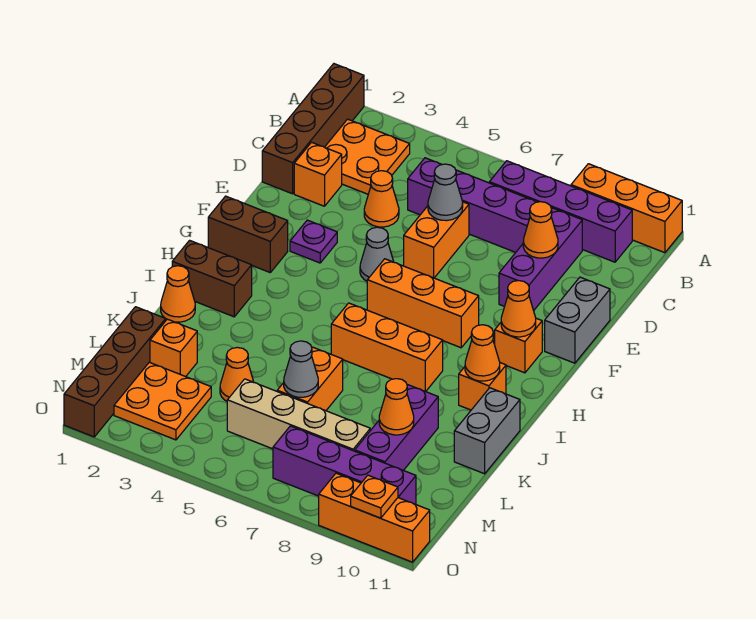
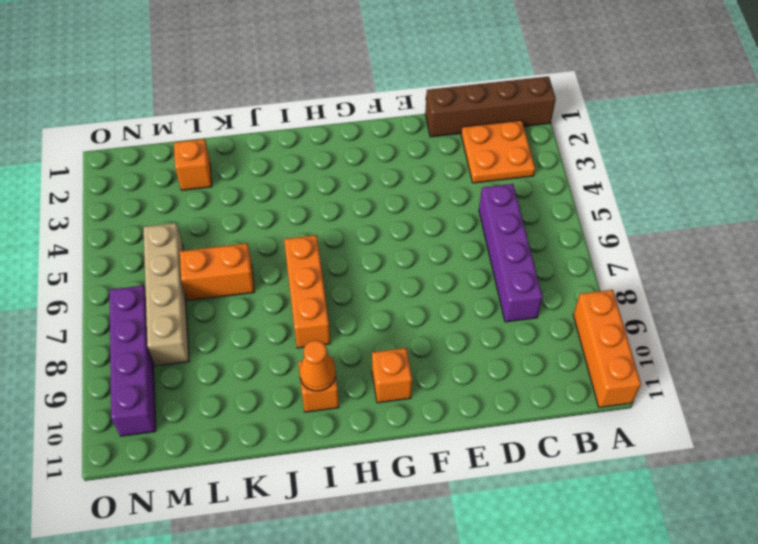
none -> purple brick B7:B10 level 1
none -> purple brick C9:E9 level 1
none -> orange brick D2 level 1
none -> orange cone D4 level 1

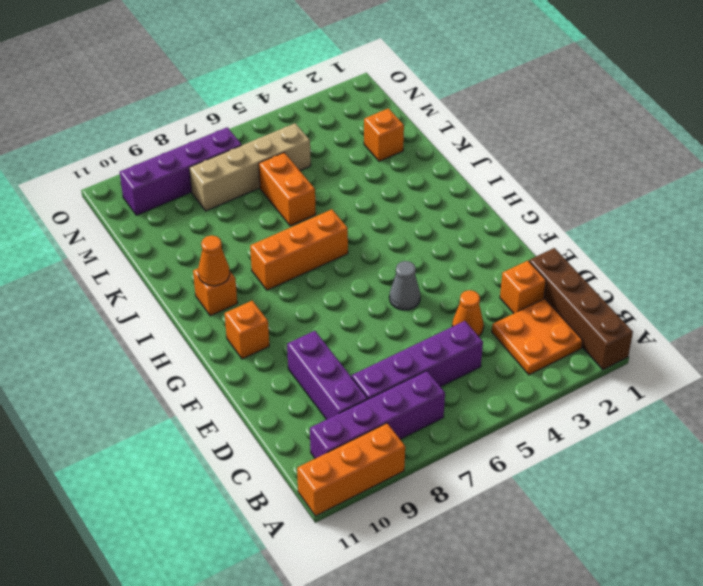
none -> orange brick D6:E6 level 1
none -> grey brick E11:F11 level 1
none -> purple plate F3 level 1
none -> brown brick G1:G2 level 1

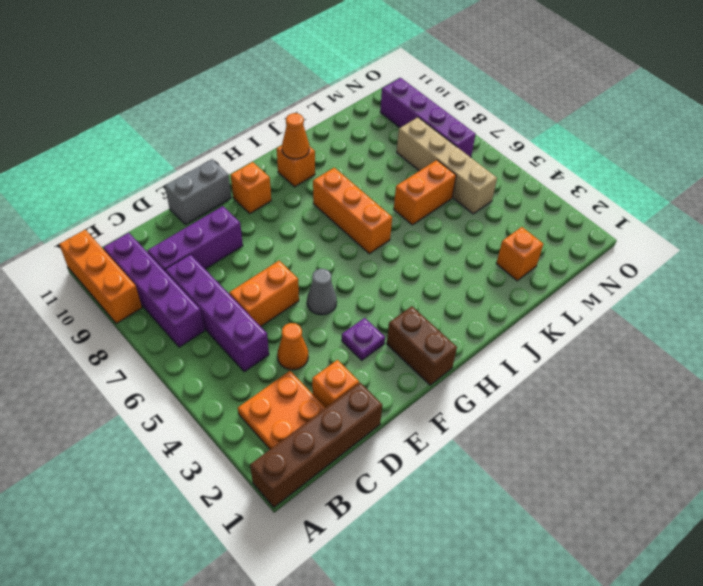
none -> orange brick G6:G8 level 1
none -> brown brick I1:I2 level 1
none -> orange cone J1 level 1
none -> grey brick J11:K11 level 1

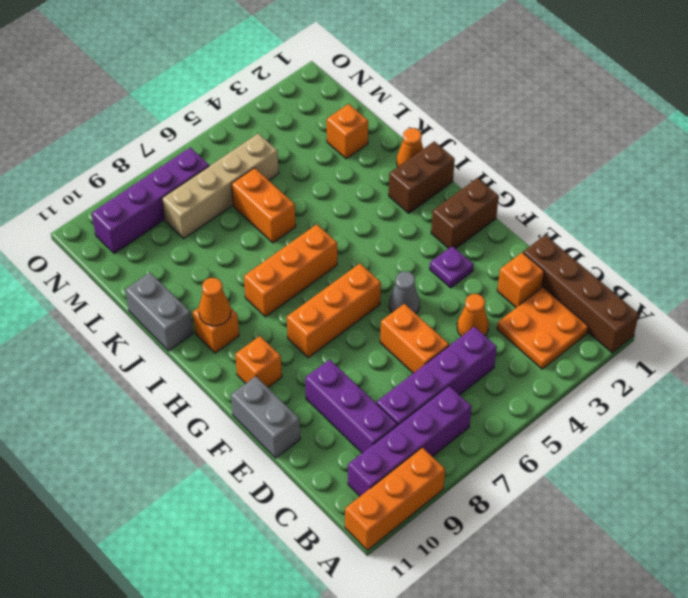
none -> purple brick K9:M9 level 1
none -> brown brick L1:O1 level 1
none -> orange cone L4 level 1
none -> orange plate M2:N3 level 1

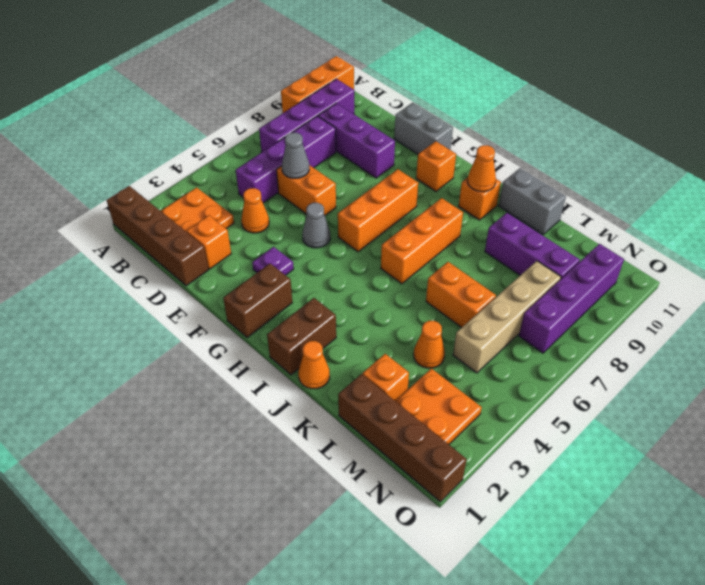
none -> orange brick O9:O11 level 1
none -> orange cone D9 level 2
none -> orange cone G10 level 2
none -> grey cone L6 level 2

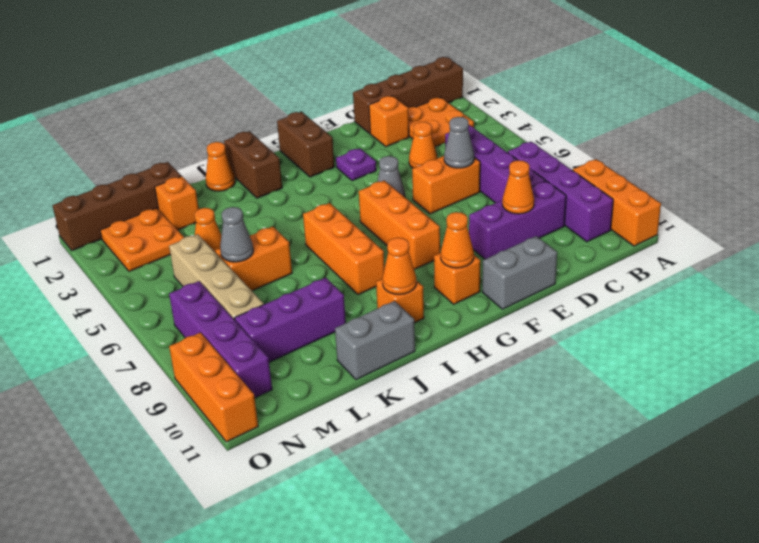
none -> orange cone L9 level 2
none -> orange plate O10 level 2

